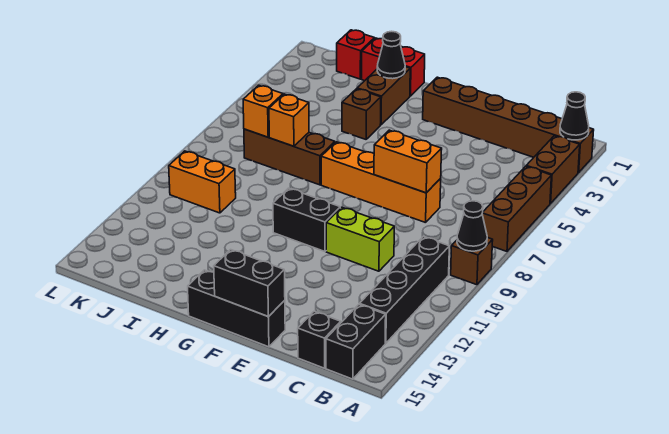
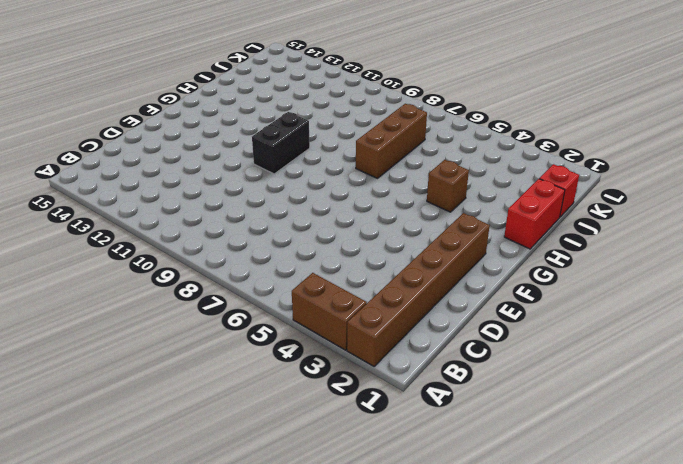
none -> brown brick A5:A7 level 1
none -> brown brick A9 level 1
none -> black brick B10:B13 level 1

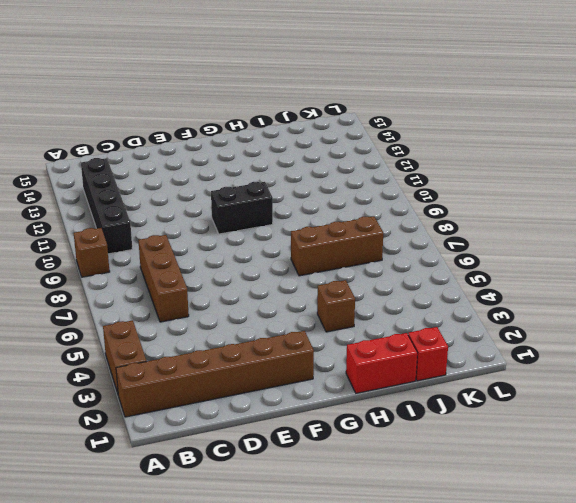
brown brick C6:C8 level 1 -> brown brick A5:A7 level 1
none -> black brick B14:B15 level 1
none -> black brick C15 level 1
none -> orange brick D7:G7 level 1

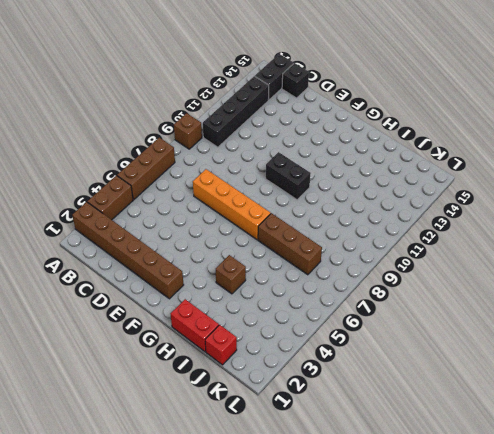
none -> lime brick D10:E10 level 1
none -> black brick E15:G15 level 1
none -> brown brick H2:H3 level 1

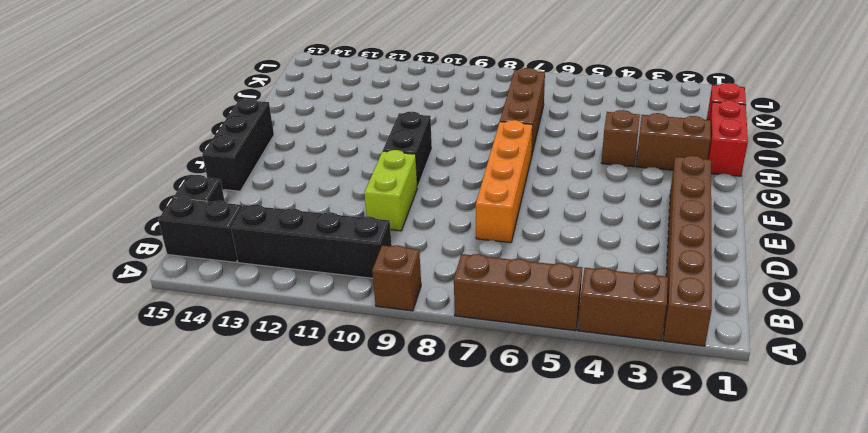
none -> orange brick J10:K10 level 1
none -> black cone A2 level 2
none -> black cone A9 level 2

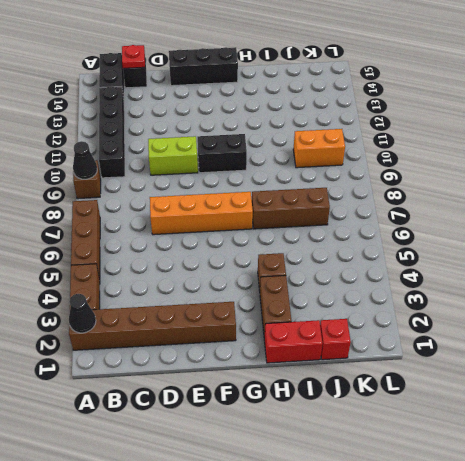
red plate C15 level 2 -> none
none -> orange brick D7:E7 level 2
none -> black brick E15:F15 level 2
none -> black cone H2 level 2

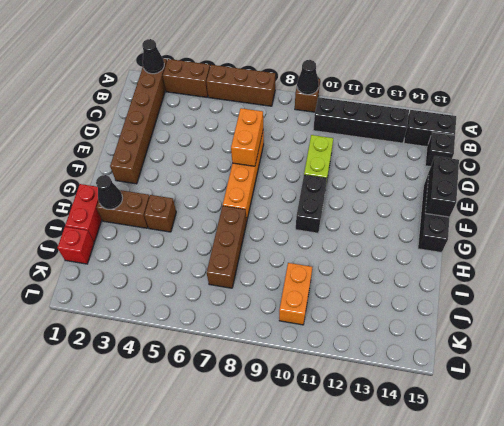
none -> orange brick I7 level 2
none -> orange brick J7 level 2

